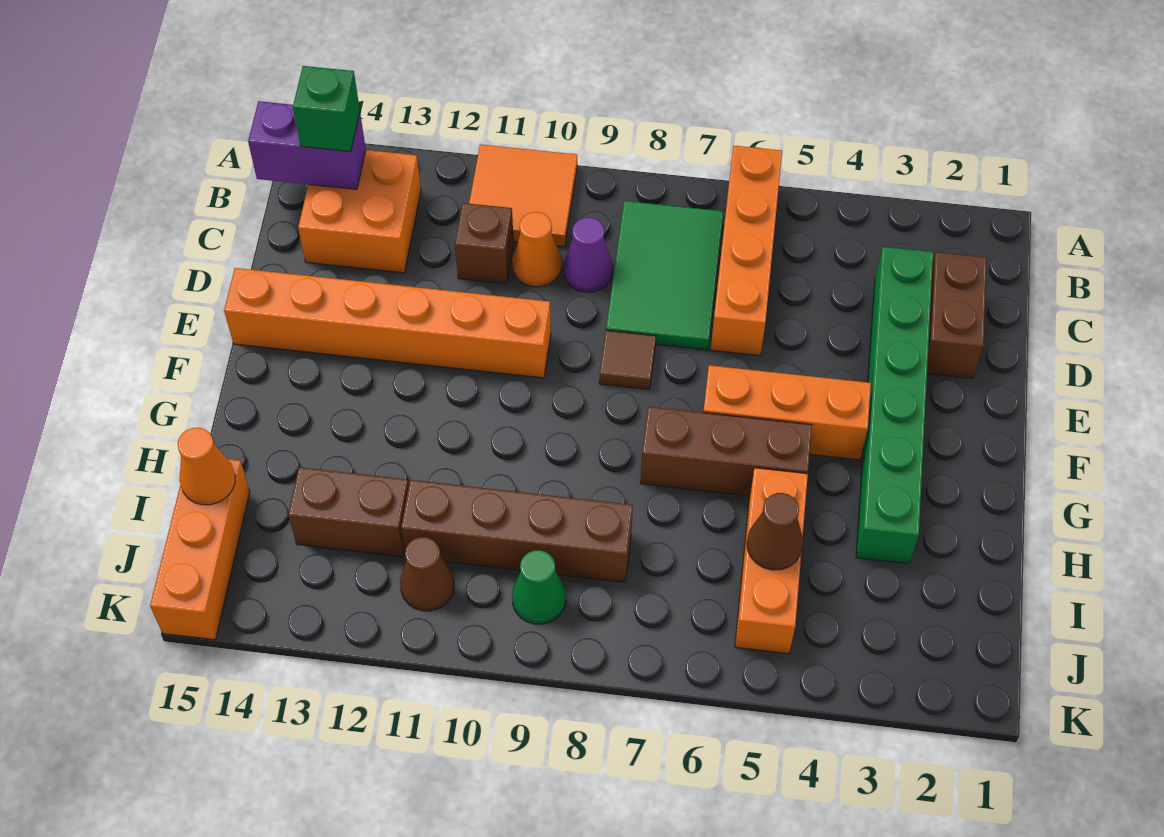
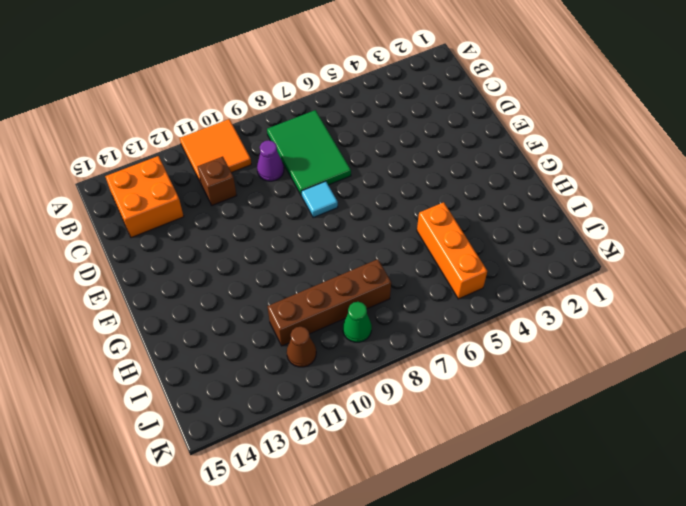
cyan tile E8 level 1 -> brown tile E8 level 1
none -> orange brick A6:D6 level 1
none -> brown brick C2:D2 level 1
none -> green brick C3:H3 level 1

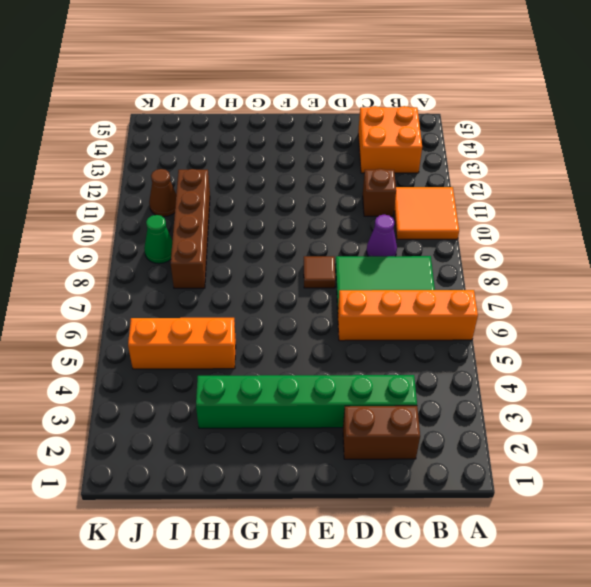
none -> orange cone C10 level 1
none -> orange brick E10:E15 level 1
none -> orange brick F4:F6 level 1

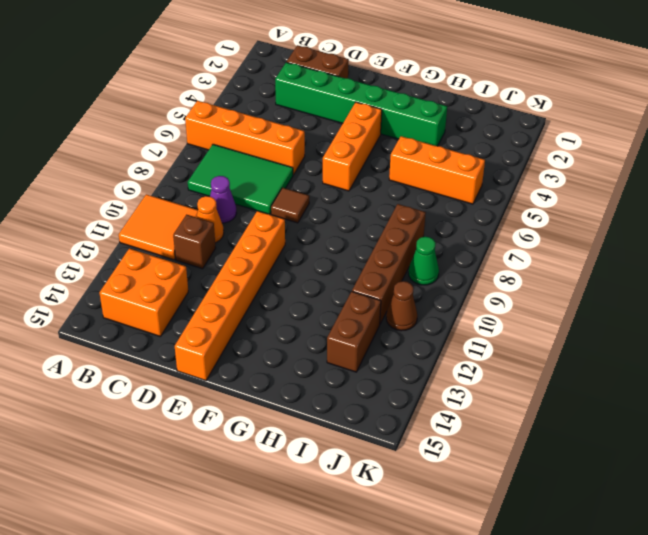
none -> brown brick G5:G7 level 1
none -> orange brick I15:K15 level 1
none -> purple brick B14:B15 level 2

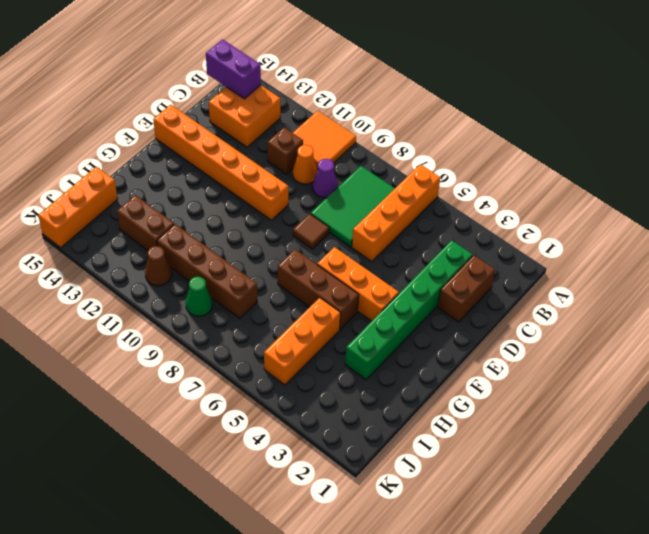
none -> brown cone I5 level 2
none -> orange cone I15 level 2
none -> green brick B14 level 3

